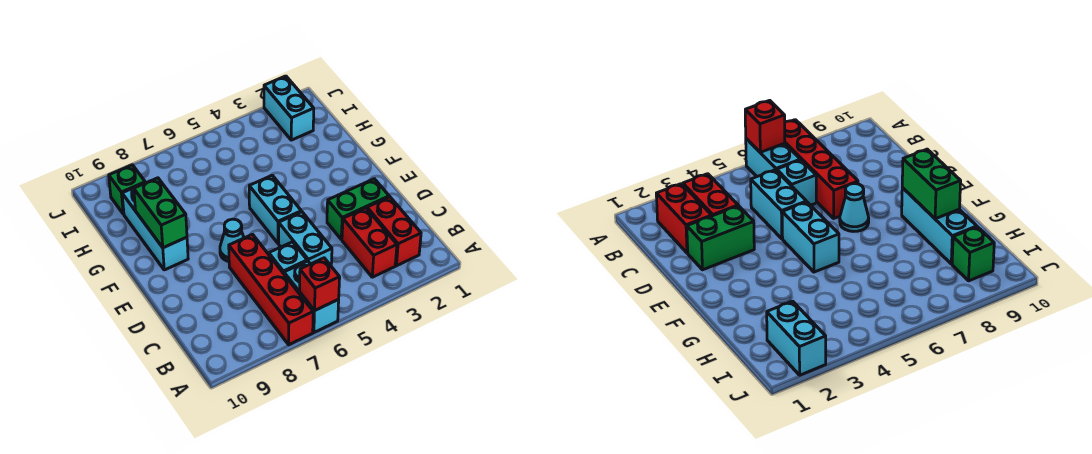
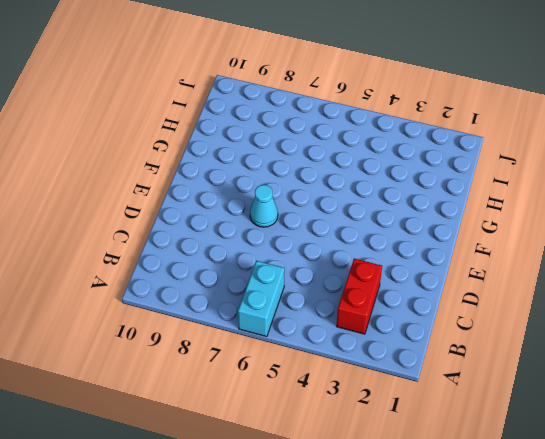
none -> red brick A7:D7 level 1
none -> red brick B2:C2 level 1
none -> cyan brick C5:D5 level 1

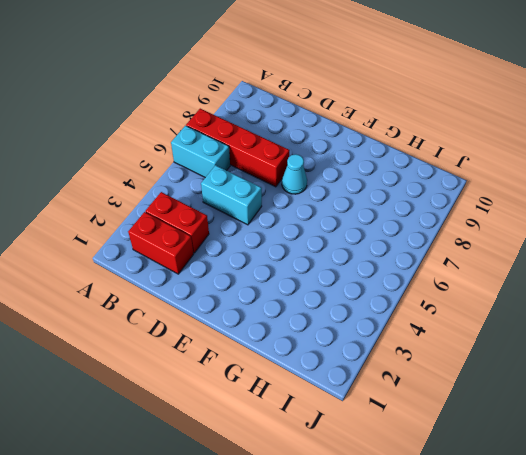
none -> cyan brick C6 level 1
none -> green brick D2:D3 level 1
none -> cyan brick E5:F5 level 1

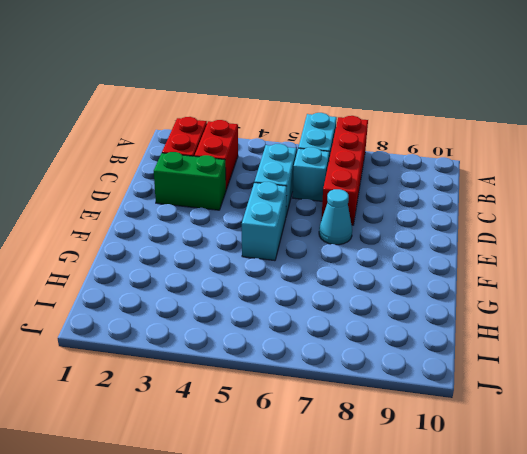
none -> cyan brick F9:H9 level 1
none -> cyan brick I2:J2 level 1
none -> green brick I9 level 1

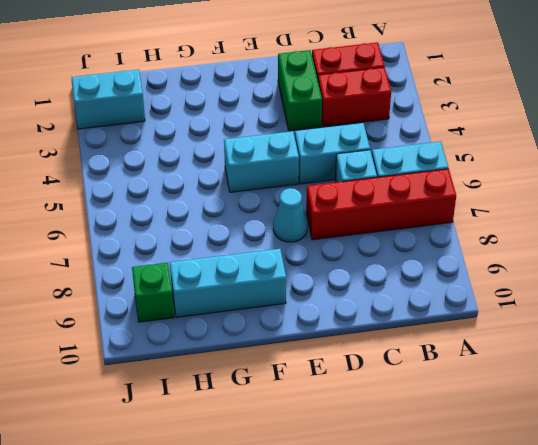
none -> red brick A6 level 2
none -> green brick F9:G9 level 2

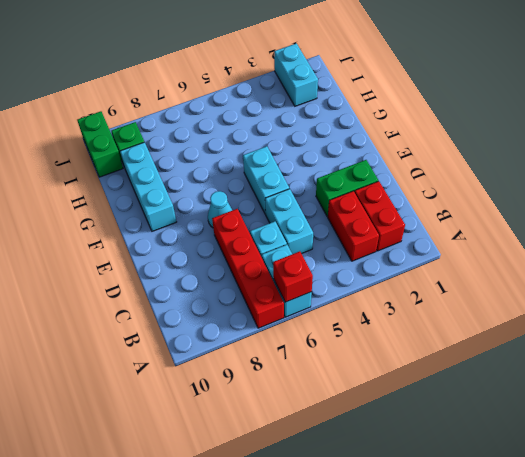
green brick I10:J10 level 1 -> green brick F9:G9 level 2

